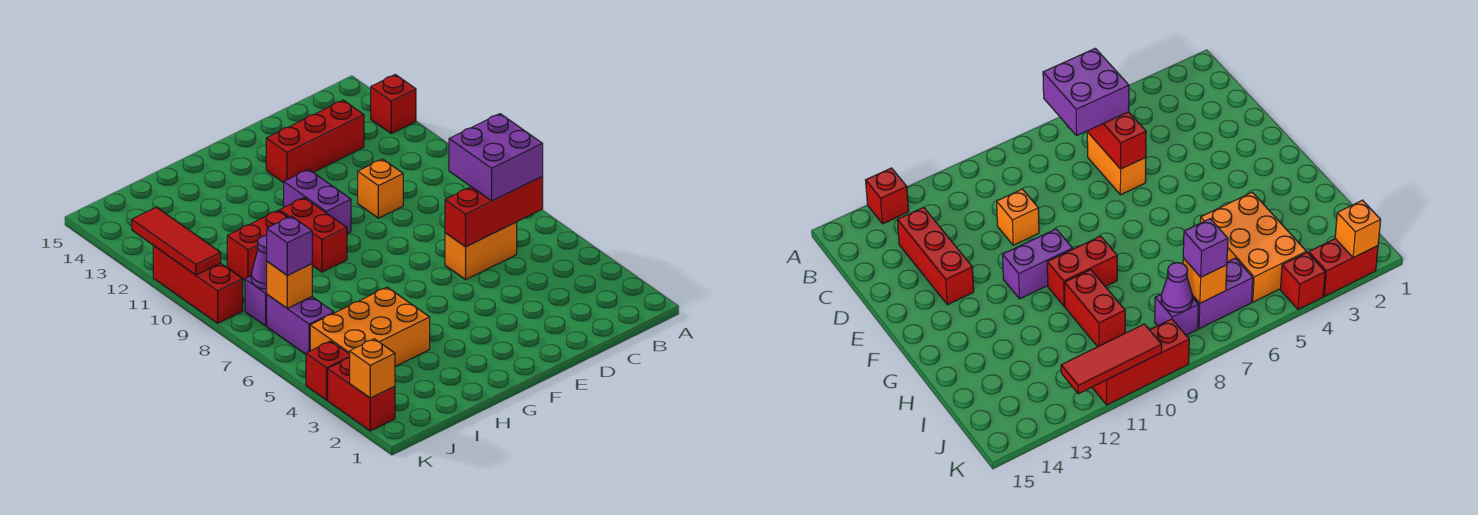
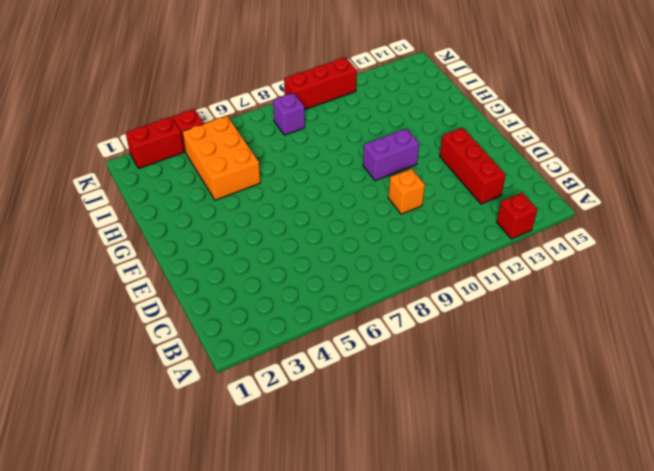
none -> orange brick C6:D6 level 1
none -> red brick G9:G10 level 1
none -> red brick H10:I10 level 1

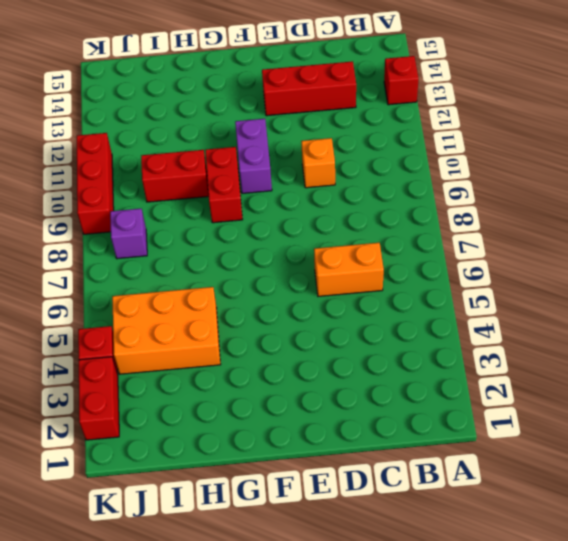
none -> purple brick J6:J7 level 1
none -> red brick B6:D6 level 2
none -> orange brick J7 level 2

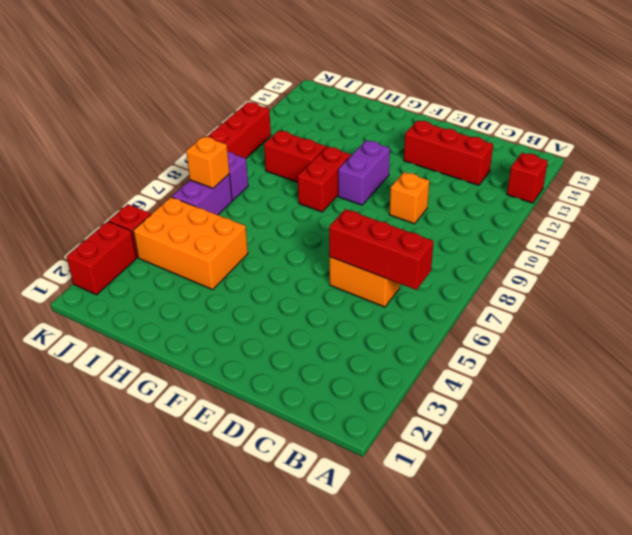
none -> purple cone J8 level 2
none -> orange brick K2 level 2
none -> red tile K10:K12 level 2

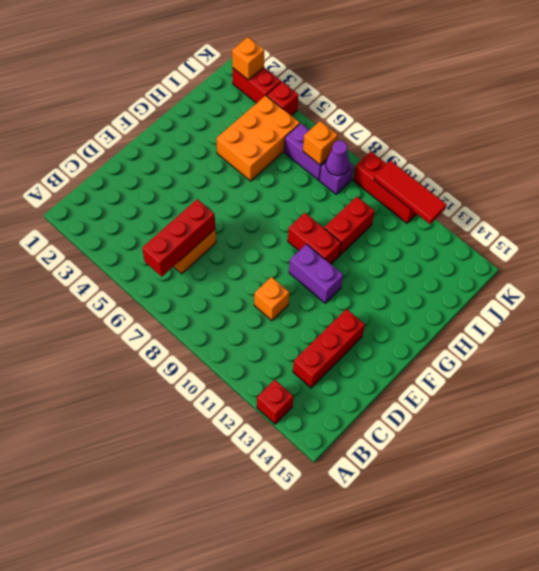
none -> purple brick B6:C7 level 3
none -> purple brick J7 level 3

